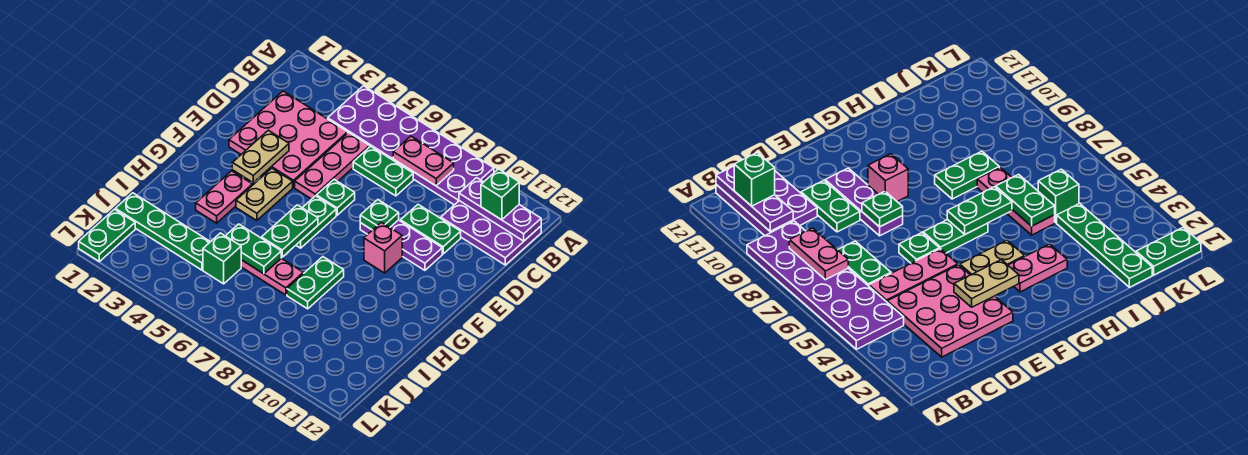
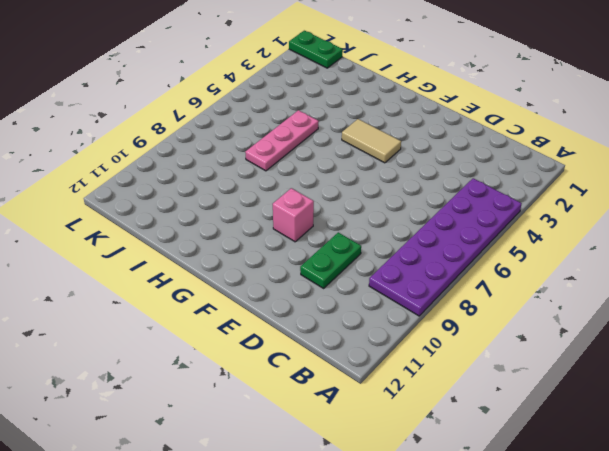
tan tile F4:G4 level 1 -> tan plate F4:G4 level 1
none -> purple plate B10:C12 level 1
none -> pink plate C2:E4 level 1
none -> pink plate C5:E5 level 1

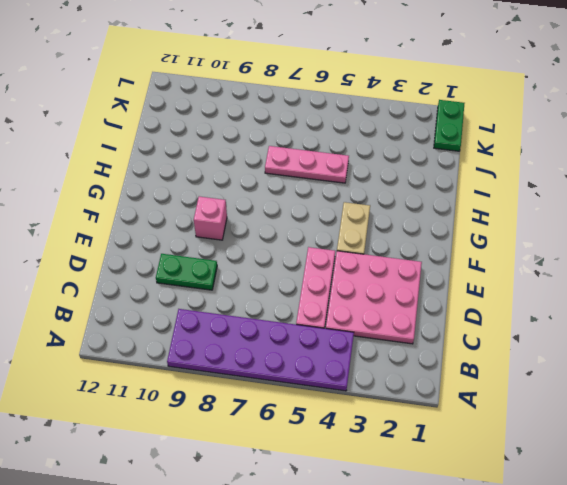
none -> purple plate B10:C12 level 1
none -> green plate C6:C7 level 1
none -> green plate E6 level 1

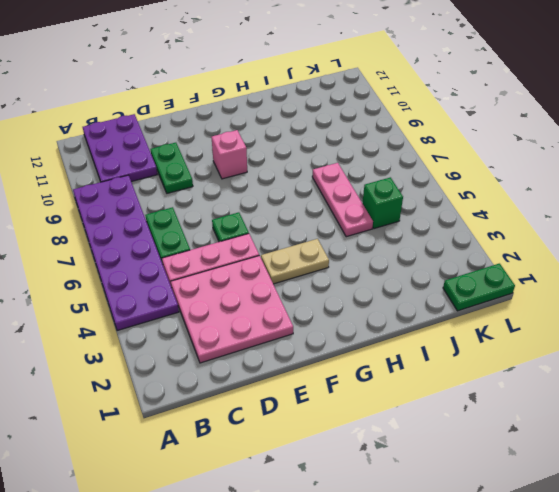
none -> purple plate E8:E10 level 1
none -> green plate F6:G6 level 1
none -> pink plate G3:H3 level 1

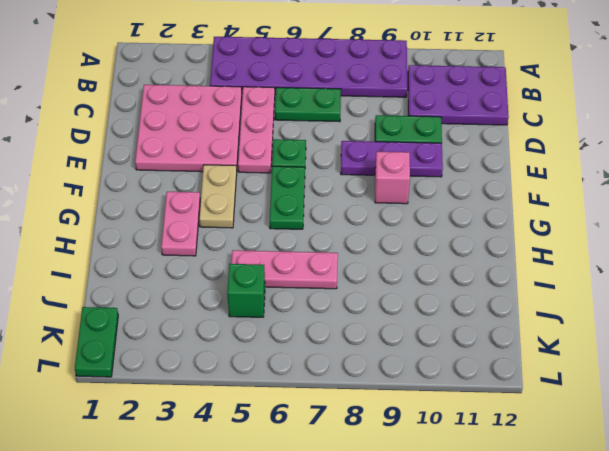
none -> green plate H8:I8 level 1
none -> green plate J1:J4 level 1
none -> pink plate B7:B8 level 2

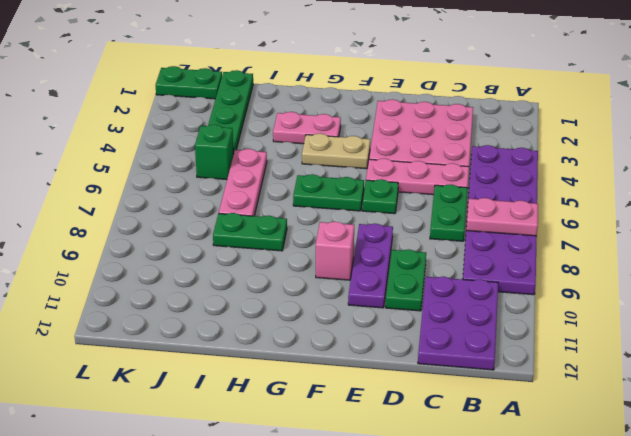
pink plate A7:B7 level 2 -> pink plate B7:B8 level 2
none -> purple plate B10:B12 level 2
none -> tan plate E3:F3 level 2
none -> green plate E8 level 2

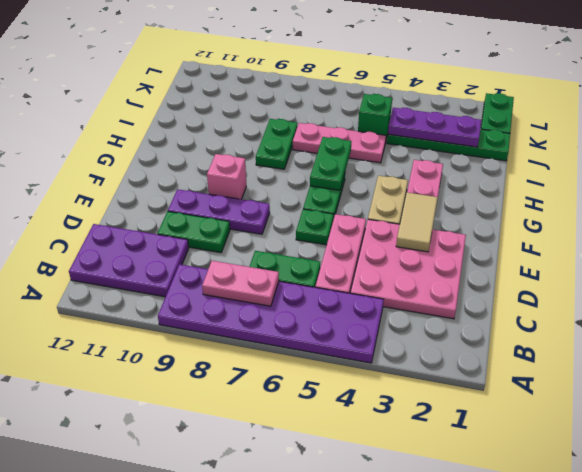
tan tile E3:F3 level 2 -> tan plate E3:F3 level 2
purple plate J2:J4 level 2 -> purple plate B10:B12 level 2
none -> green plate E8 level 2
none -> green plate I5:I6 level 2
none -> green brick B11 level 3

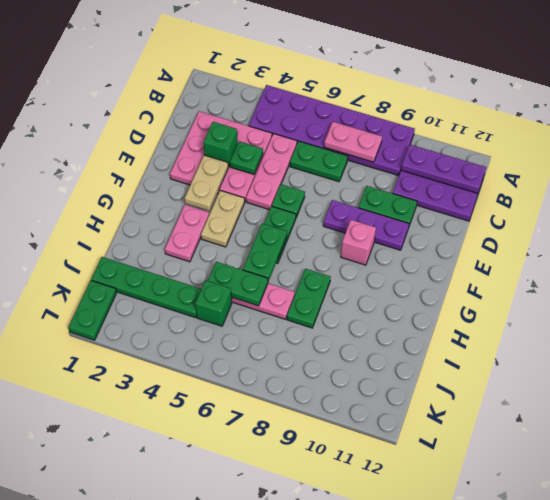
green brick D3 level 2 -> green brick B11 level 3
green plate D4 level 2 -> green plate E8 level 2

